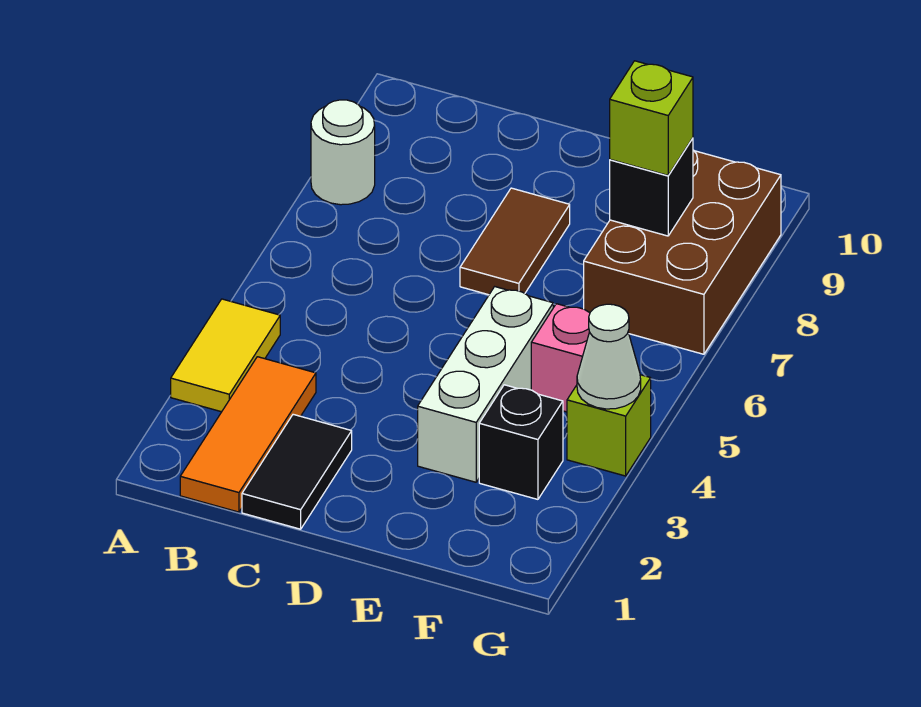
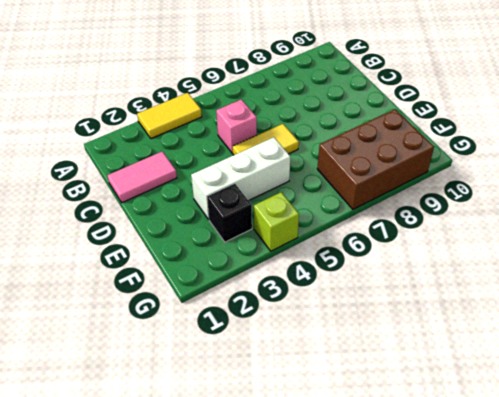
pink tile C1:C2 level 1 -> black tile C1:C2 level 1
pink brick C5 level 1 -> pink brick F5 level 1
yellow tile D5:D6 level 1 -> none
none -> white round brick A8 level 1
none -> orange tile B1:B3 level 1
none -> brown tile D7:D8 level 1

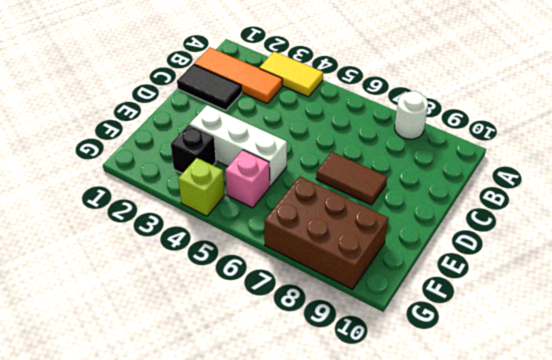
none -> black brick F8 level 2
none -> white cone G4 level 2
none -> lime brick F8 level 3

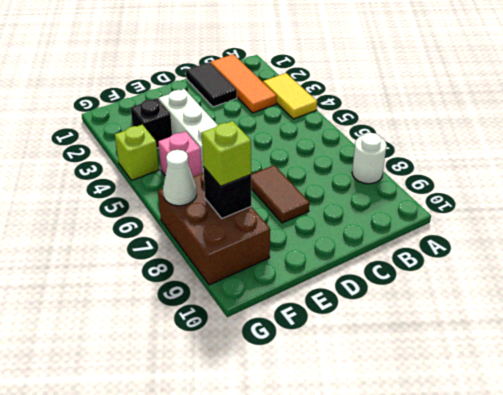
white cone G7 level 2 -> white cone G4 level 2

